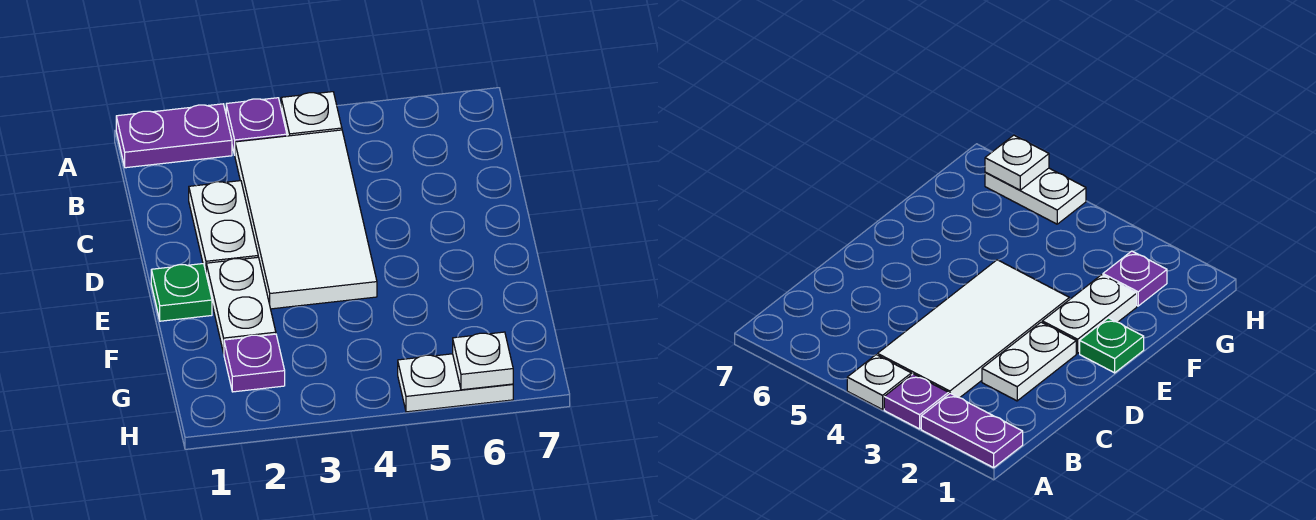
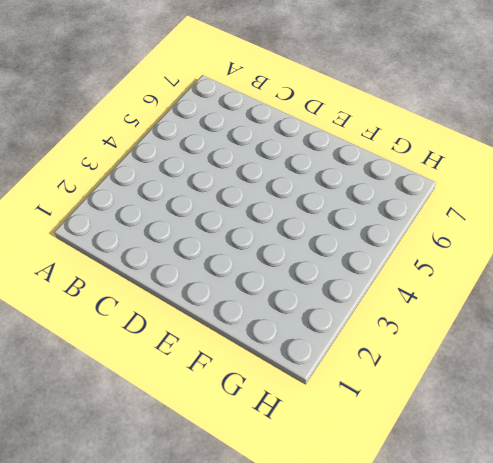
none -> purple plate A1:A2 level 1
none -> purple plate A3 level 1

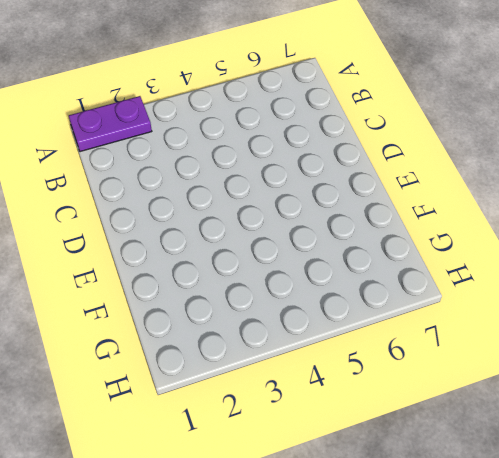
none -> purple plate A3 level 1
none -> white plate A4 level 1

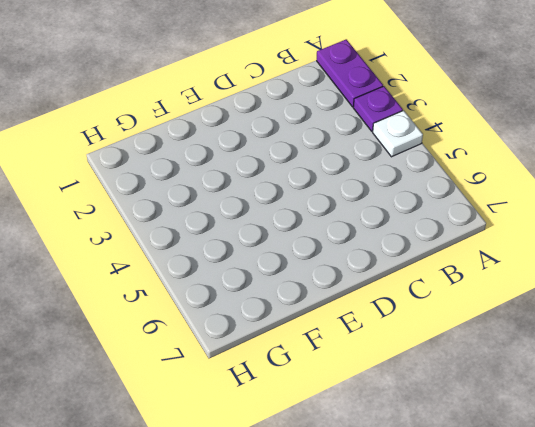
none -> white tile B3:E4 level 1
none -> white plate C2:D2 level 1

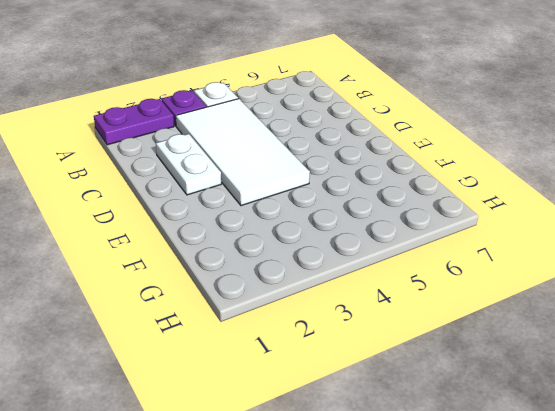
none -> green plate E1 level 1
none -> white plate E2:F2 level 1

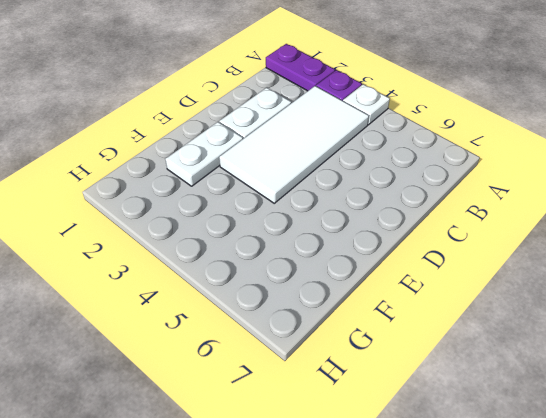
none -> green plate E1 level 1
none -> purple plate G2 level 1

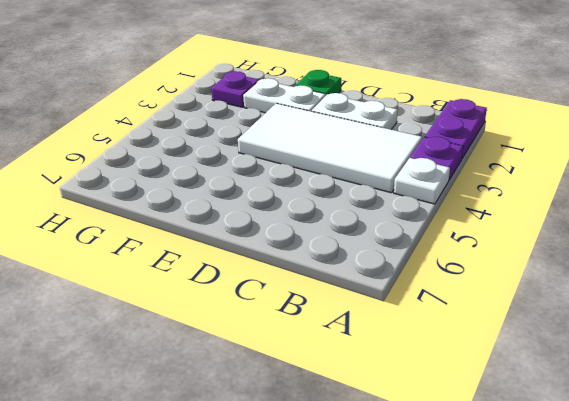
none -> white plate H5:H6 level 1
none -> white plate H6 level 2

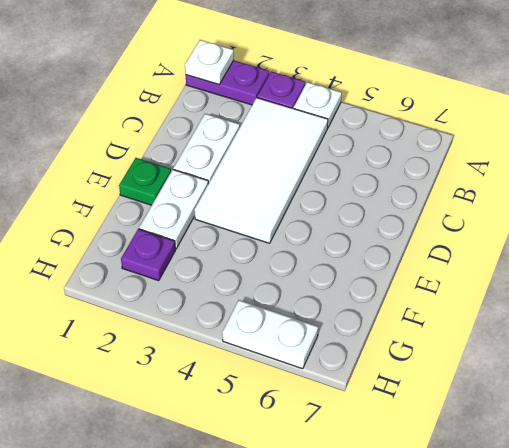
white plate A1 level 2 -> white plate H6 level 2

